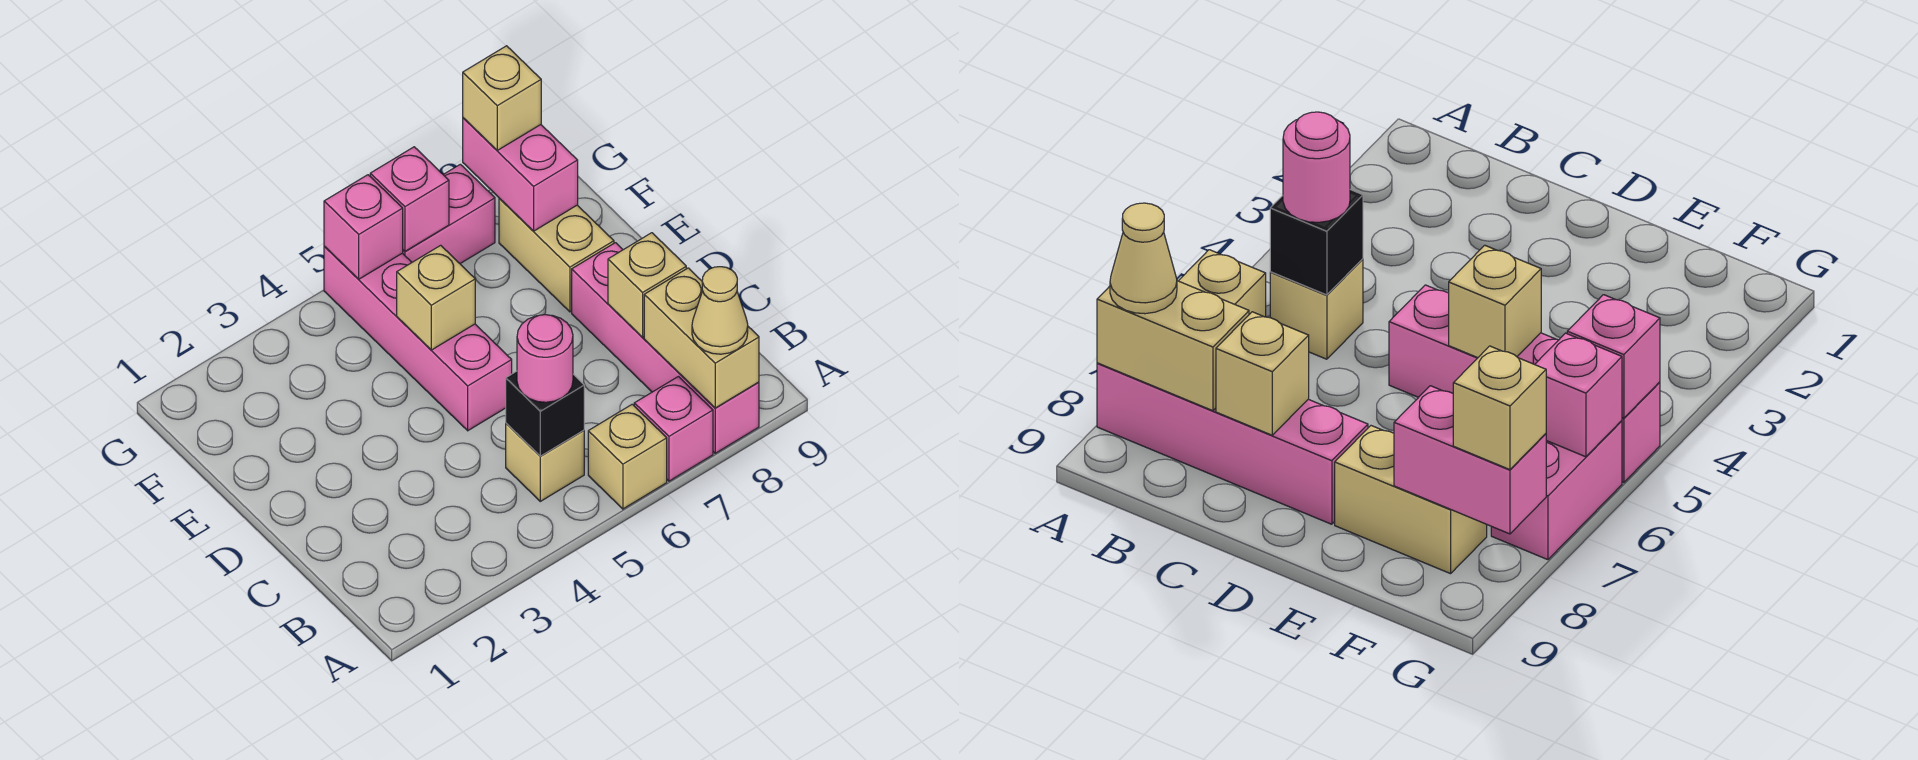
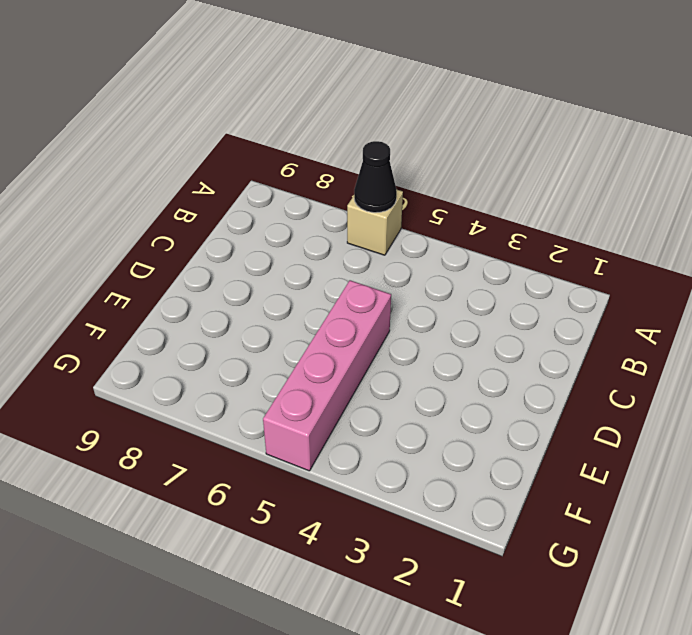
black cone A6 level 2 -> none
none -> pink brick A7 level 1
none -> pink brick A8:D8 level 1
none -> tan brick B5 level 1

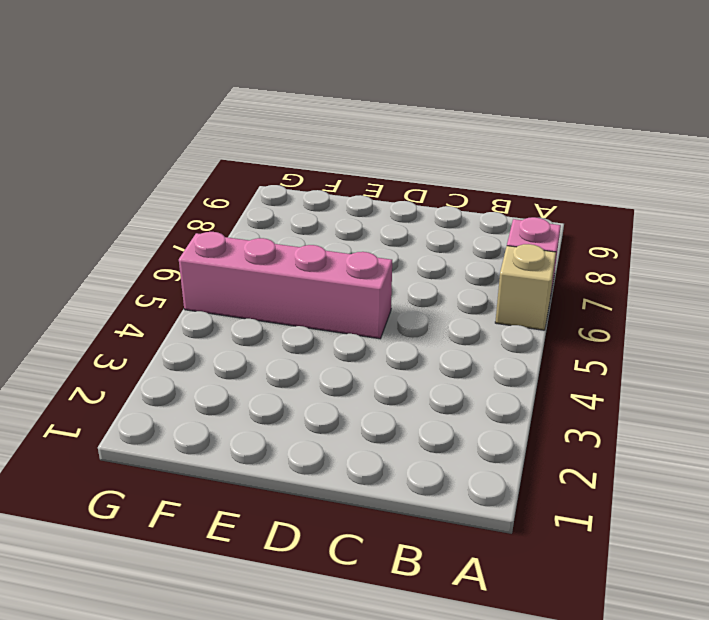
none -> pink brick A8:D8 level 1
none -> tan brick B5 level 1
none -> tan brick E8:F8 level 1

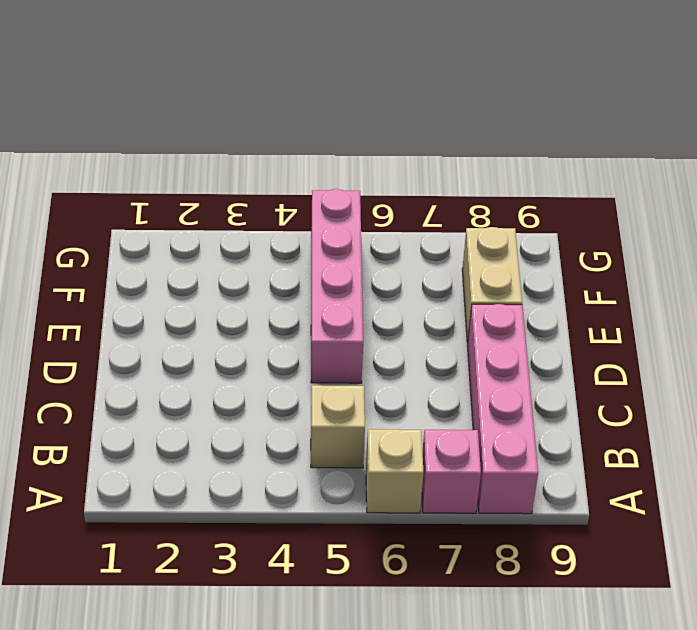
none -> pink brick G6:G7 level 1
none -> tan brick A8:B8 level 2
none -> black brick B5 level 2

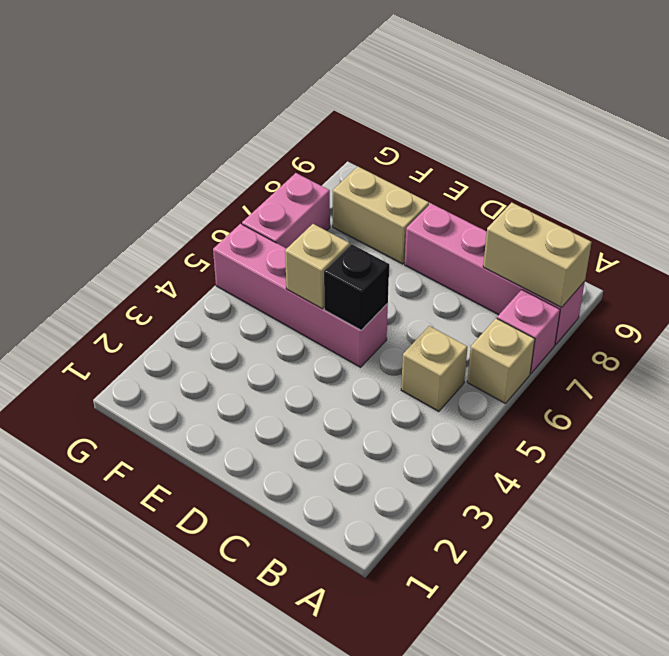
black brick D5 level 2 -> black brick B5 level 2
none -> tan brick C8 level 2
none -> pink brick F8:G8 level 2
none -> pink brick G5 level 2

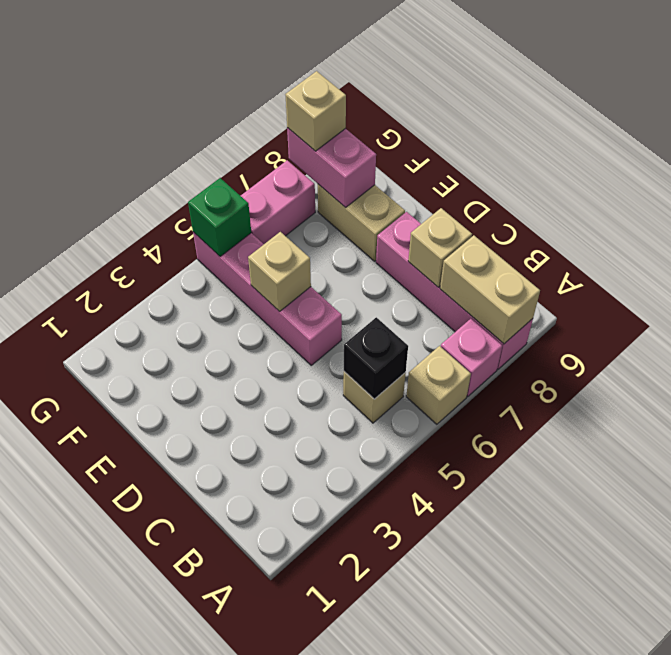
green brick G5 level 2 -> pink brick G5 level 2
none -> pink brick G6 level 2
none -> tan cone A8 level 3
none -> pink round brick B5 level 3

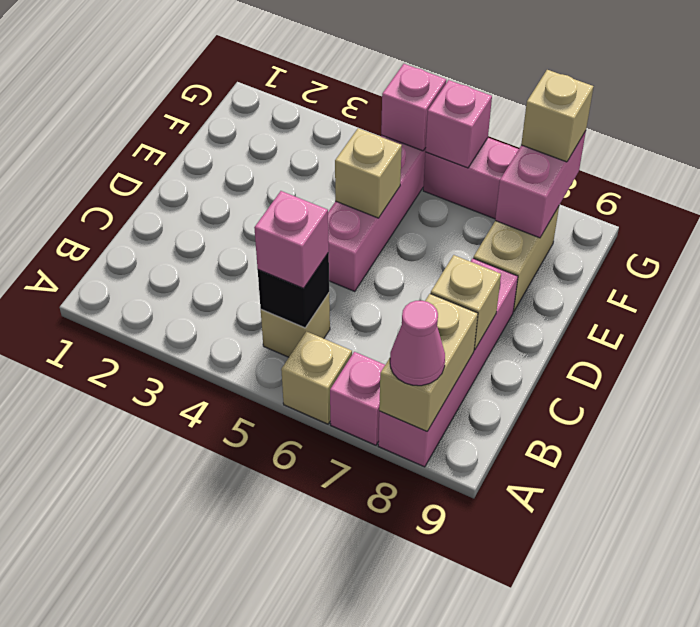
pink cone A8 level 3 -> tan cone A8 level 3
pink brick B5 level 3 -> pink round brick B5 level 3

